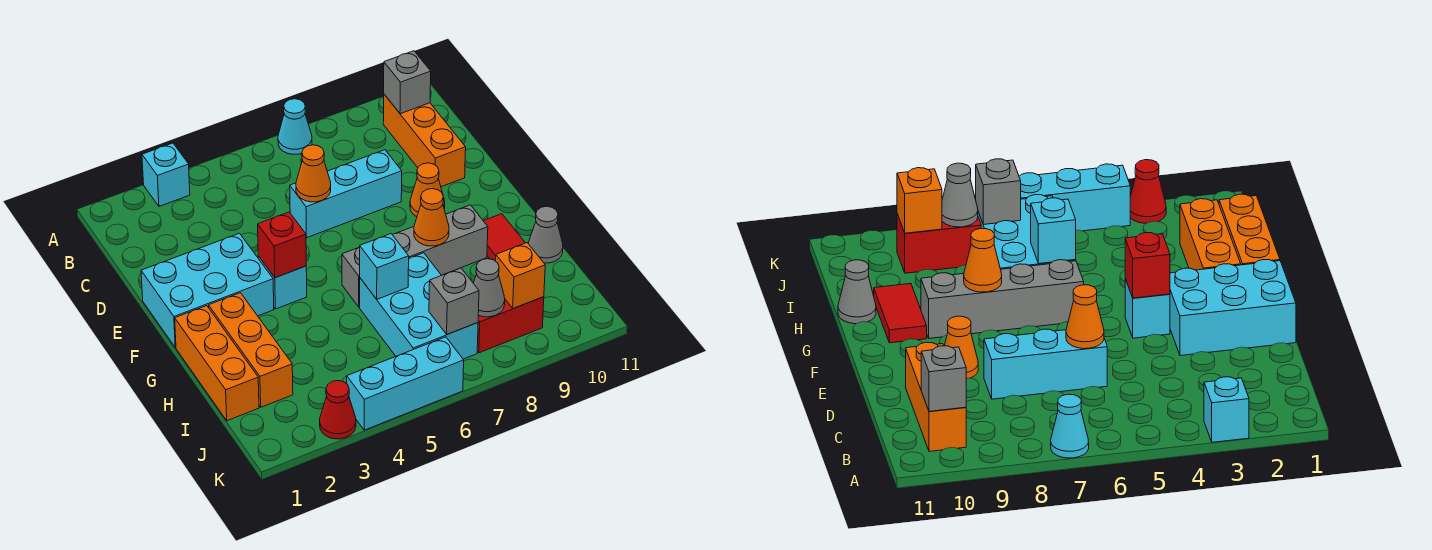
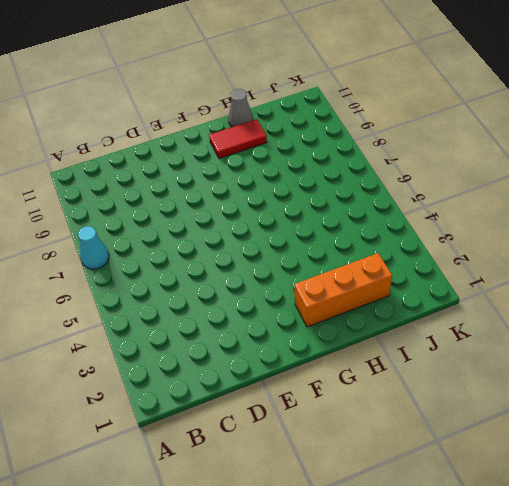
none -> cyan brick A3 level 1
none -> orange brick B10:D10 level 1
none -> cyan brick D6:D8 level 1

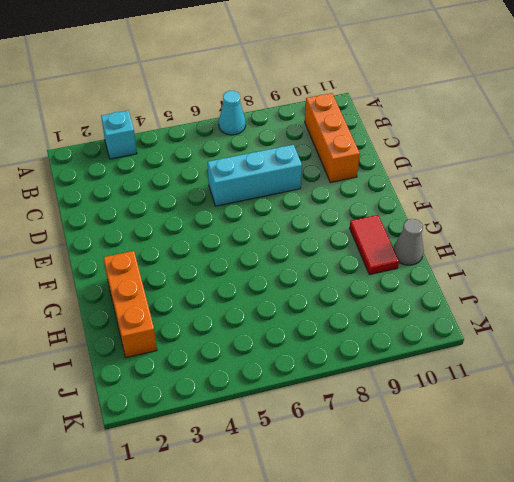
none -> cyan brick E1:F3 level 1
none -> orange cone E9 level 1
none -> cyan brick F4 level 1

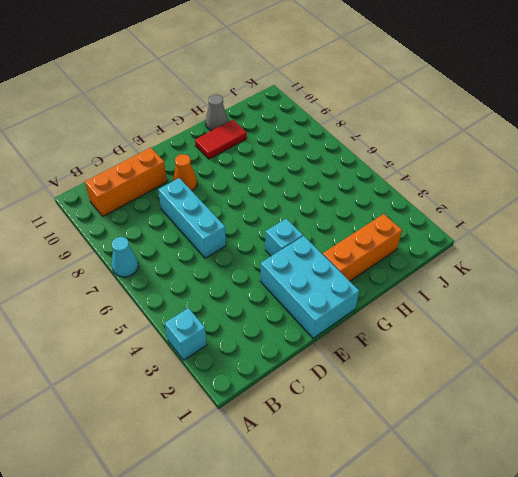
none -> orange brick G1:I1 level 1
none -> grey brick G6:G9 level 1
none -> cyan brick H6:J7 level 1

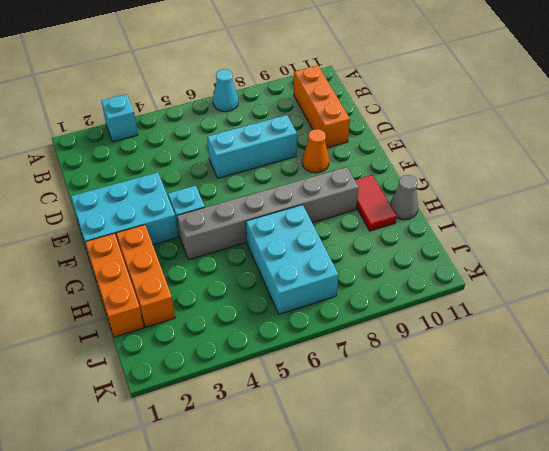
grey brick G4:G9 level 1 -> grey brick G6:G9 level 1
none -> red brick J8:J9 level 1
none -> red cone K3 level 1
none -> cyan brick K4:K6 level 1

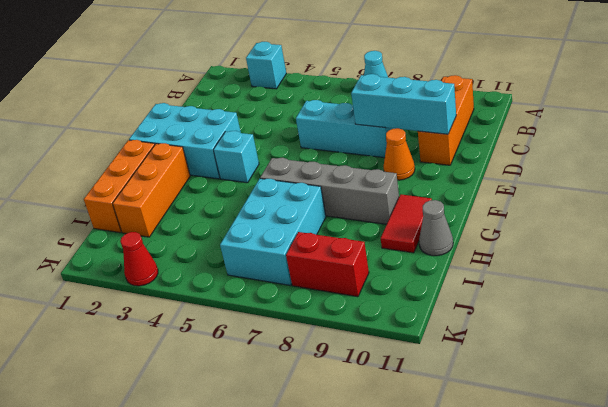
cyan brick D8:D10 level 2 -> cyan brick K4:K6 level 1
none -> grey brick B10 level 2
none -> orange cone D6 level 2
none -> red brick F4 level 2

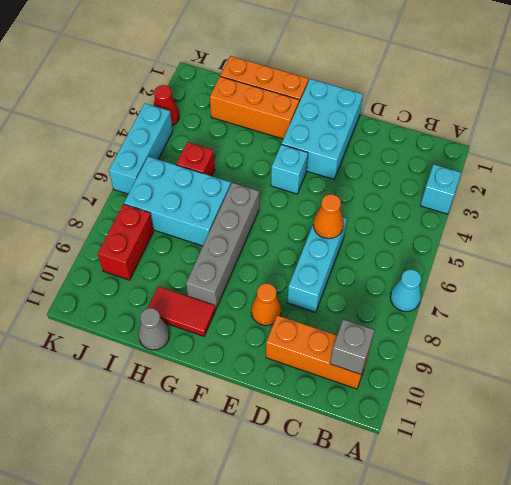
red brick I5 level 1 -> red brick F4 level 2
none -> orange cone G8 level 2
none -> cyan brick H6 level 2
none -> grey brick J7 level 2

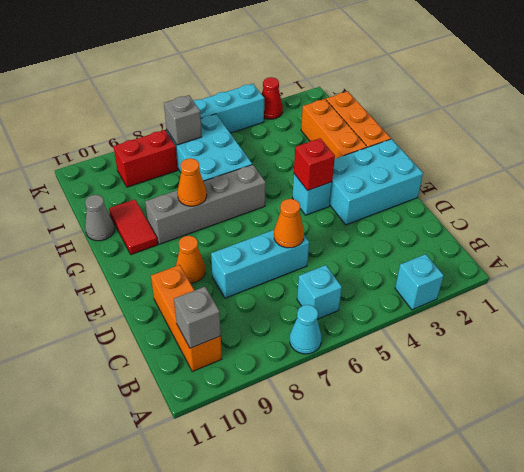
cyan brick B6 level 1 -> cyan brick H6 level 2
none -> grey cone J8 level 2
none -> orange brick J9 level 2

